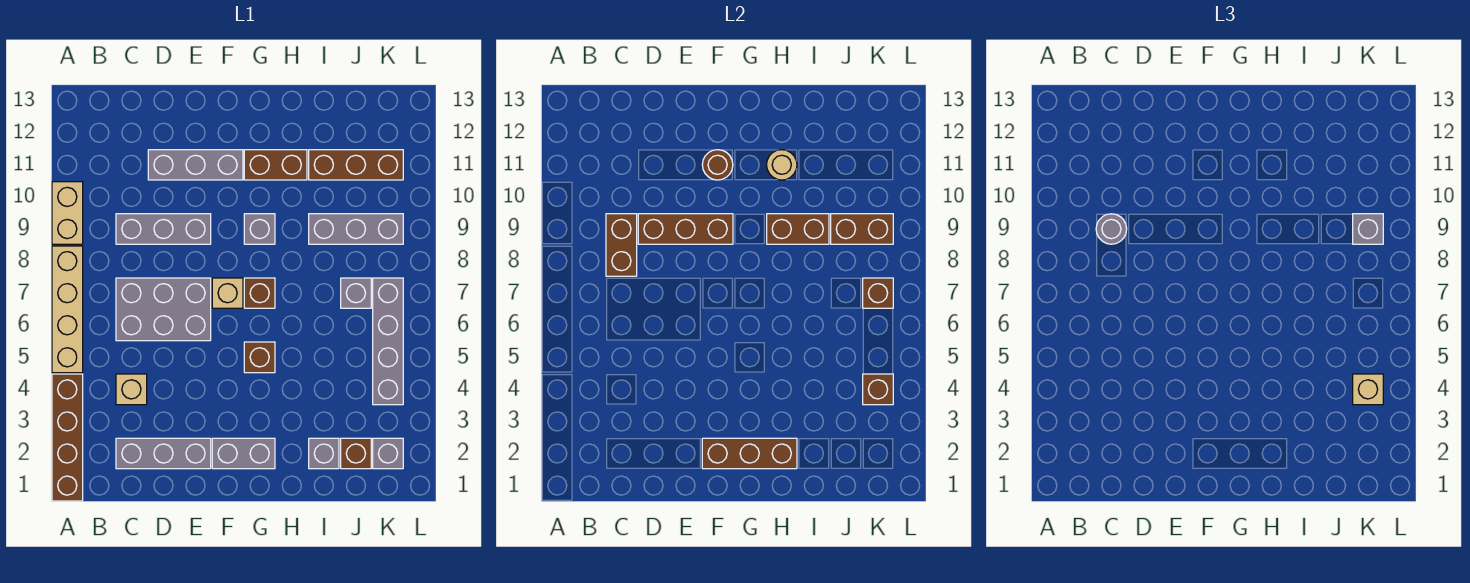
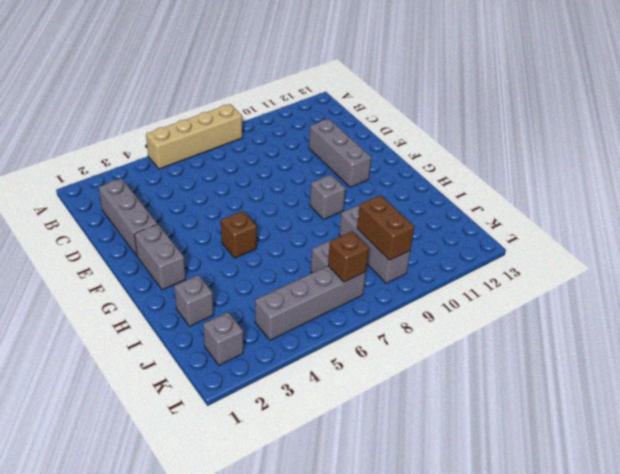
none -> brown brick A1:A4 level 1
none -> tan brick A9:A10 level 1
none -> tan brick C4 level 1
none -> grey brick C6:E7 level 1

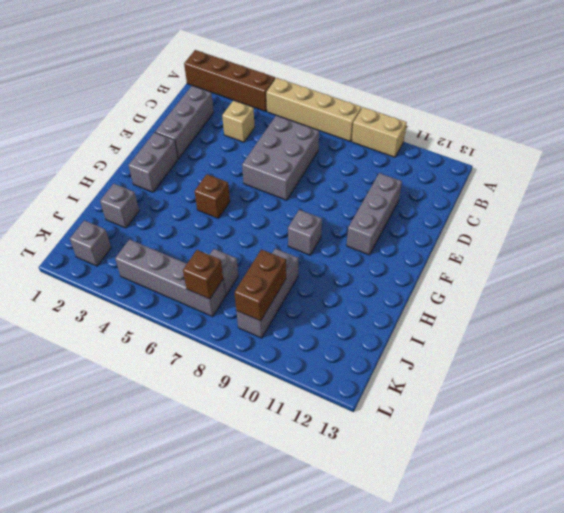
none -> grey brick C9:E9 level 1
none -> tan brick F7 level 1
none -> brown brick G7 level 1
none -> brown brick G11:H11 level 1

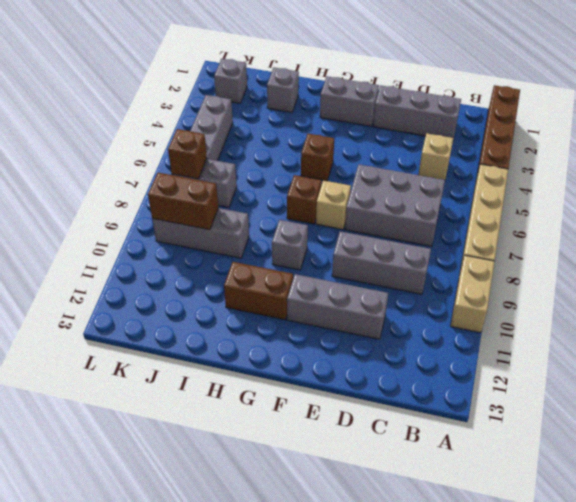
none -> brown brick I11:K11 level 1
none -> brown brick J2 level 1
none -> brown brick C8:C9 level 2
none -> brown brick D9:F9 level 2

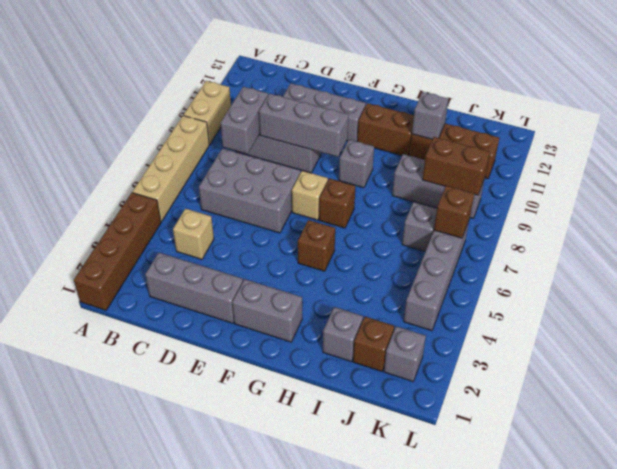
grey brick C8:C9 level 2 -> brown brick C8:C9 level 2
grey brick D9:F9 level 2 -> brown brick D9:F9 level 2
grey brick I11 level 2 -> grey brick K9 level 3
none -> brown brick F2:H2 level 2
none -> brown round brick F11 level 2
none -> brown brick H9:I9 level 2
none -> tan round brick H11 level 2

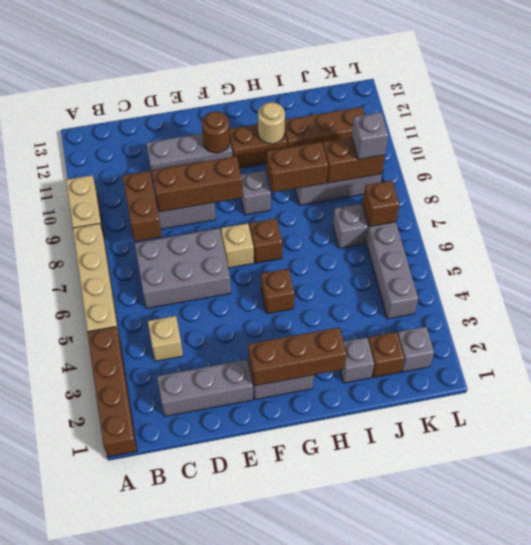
none -> brown brick K4 level 2
none -> grey round brick C9 level 3
none -> tan brick K4 level 3

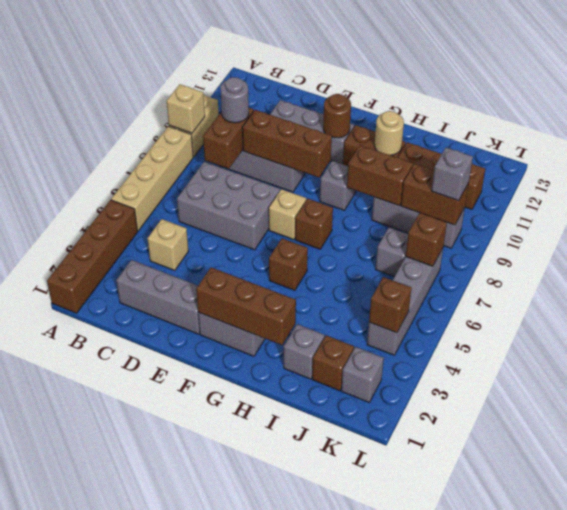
tan brick A9 level 2 -> tan brick K4 level 3

